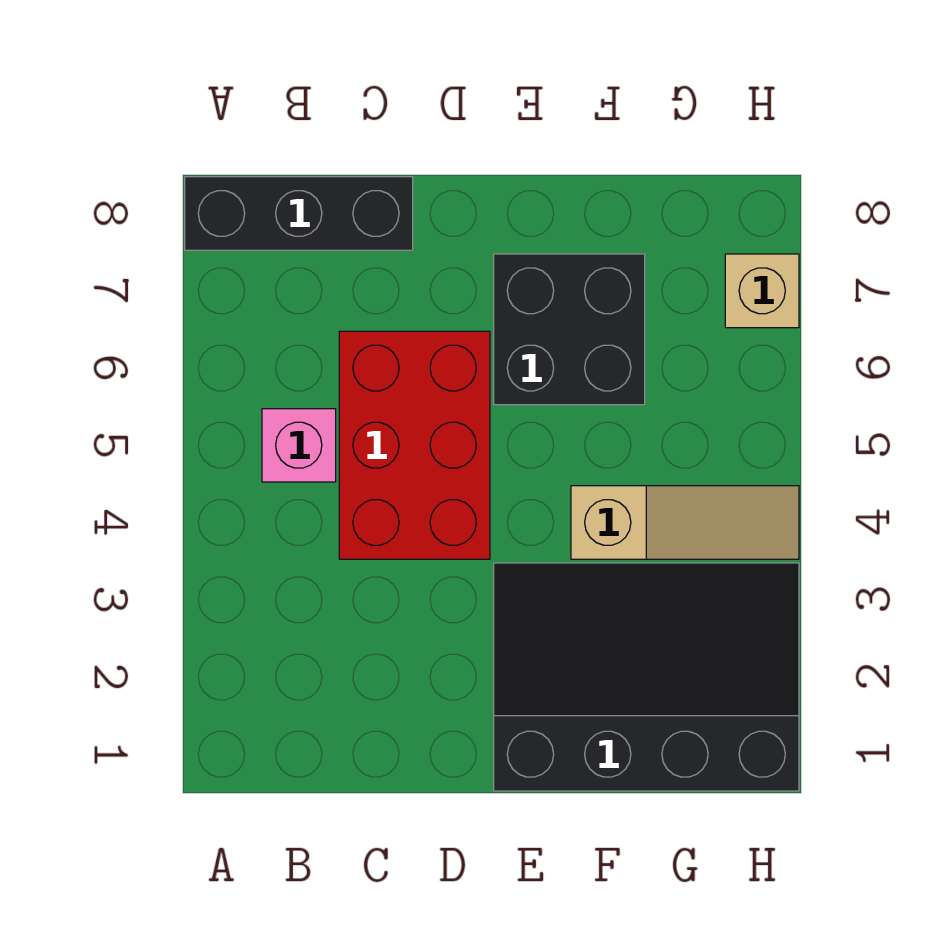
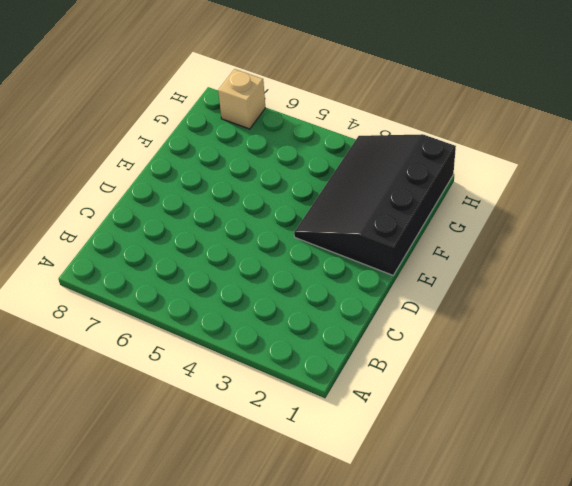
none -> black brick A8:C8 level 1
none -> pink brick B5 level 1

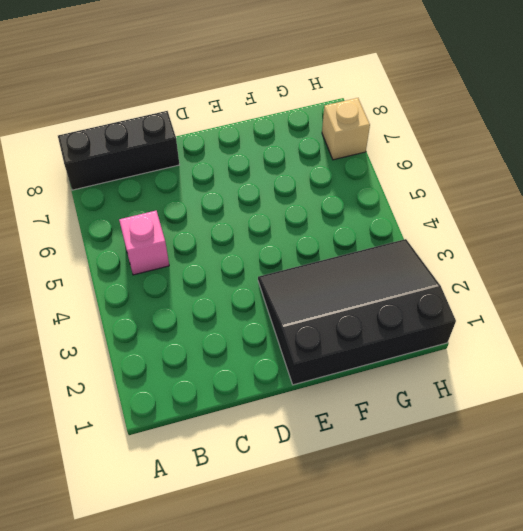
none -> red brick C4:D6 level 1
none -> black brick E6:F7 level 1

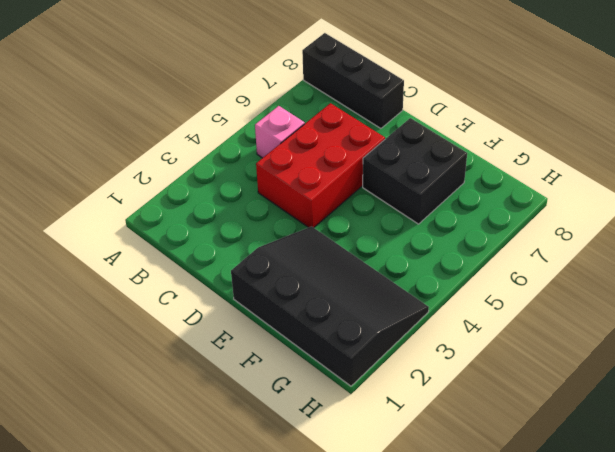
none -> tan slope F4:H4 level 1 top F
none -> tan brick H7 level 1

